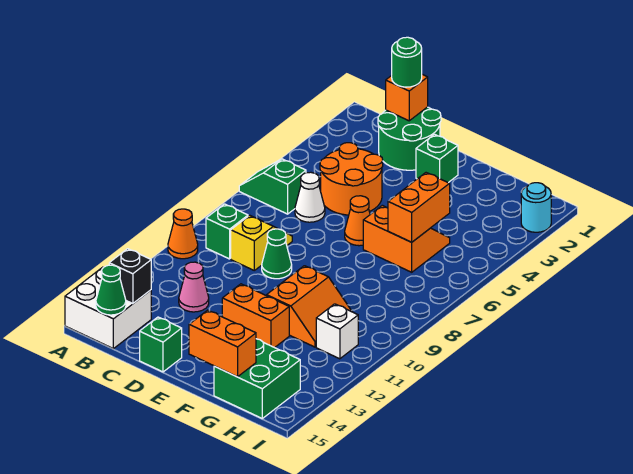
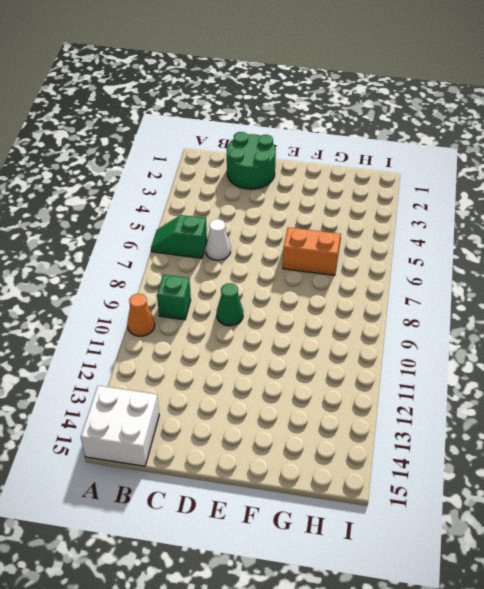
none -> orange round brick C4:D5 level 1
none -> yellow slope C8:C9 level 1 top 9
none -> pink cone C12 level 1

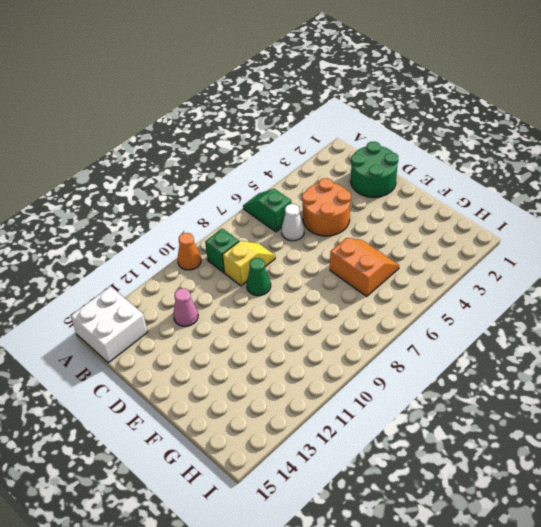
none -> green brick D15 level 1
none -> green brick E2 level 1
none -> orange cone E6 level 1

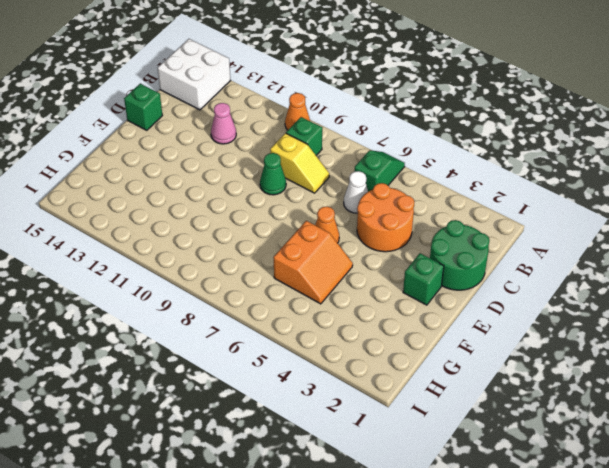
none -> orange brick E12:F12 level 1
none -> orange slope F10:G11 level 1 top F
none -> green brick G14:H15 level 1

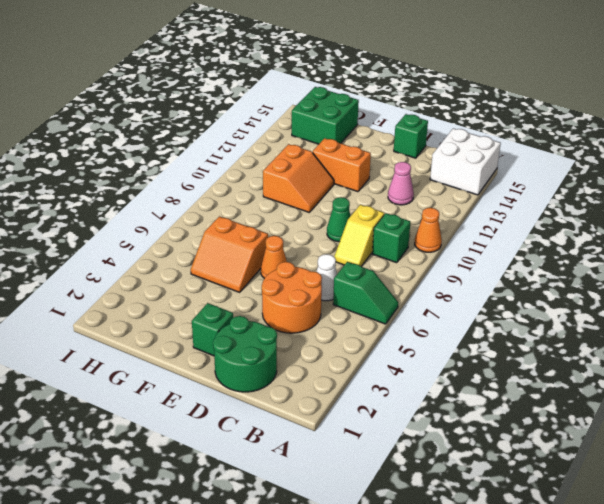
orange slope F10:G11 level 1 top G -> orange slope F10:G11 level 1 top F
none -> white brick H11 level 1
none -> cyan round brick I2 level 1
none -> black brick B14 level 2

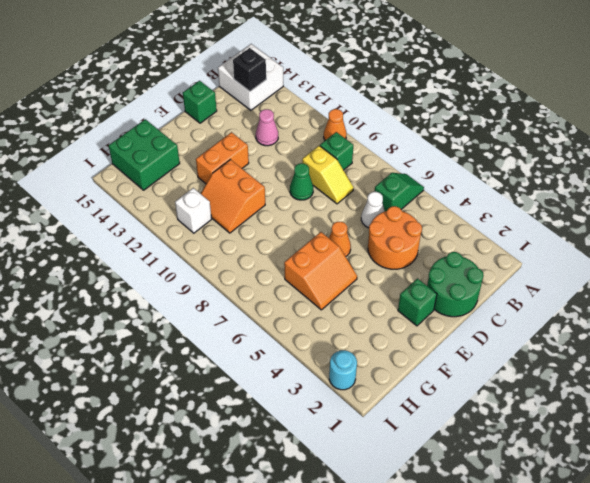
none -> green cone B15 level 2
none -> orange brick C1 level 2
none -> orange brick F15:G15 level 2

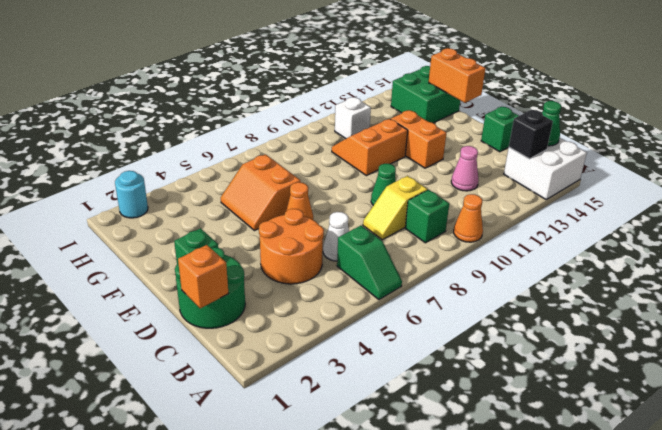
none -> orange brick G5:G6 level 2
none -> green round brick C1 level 3

